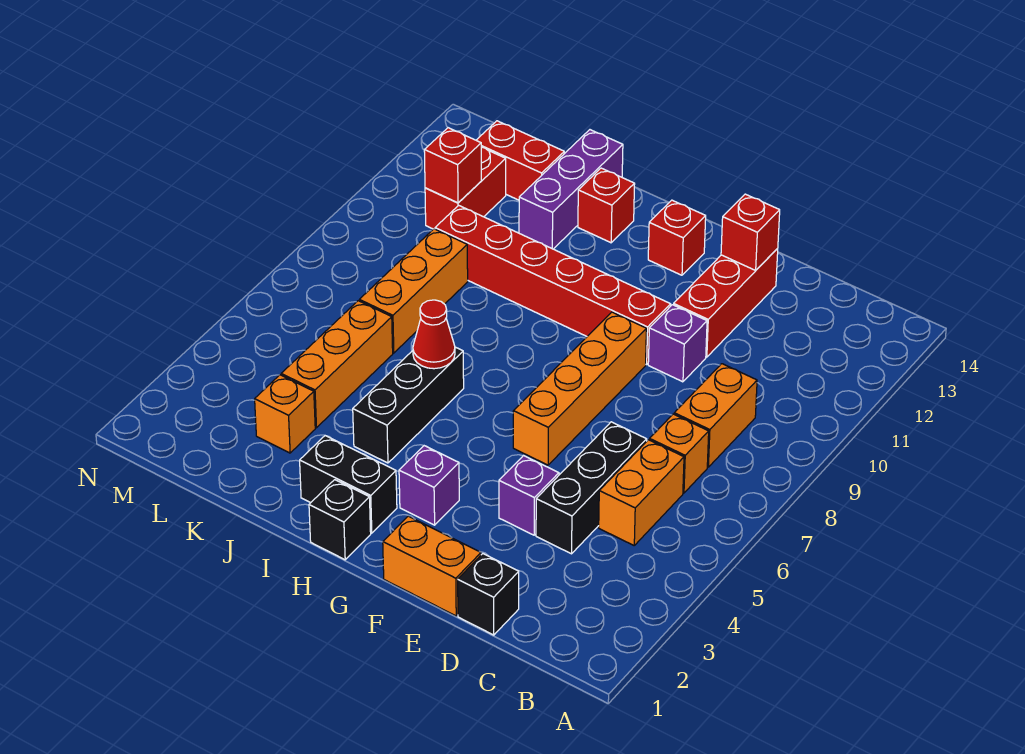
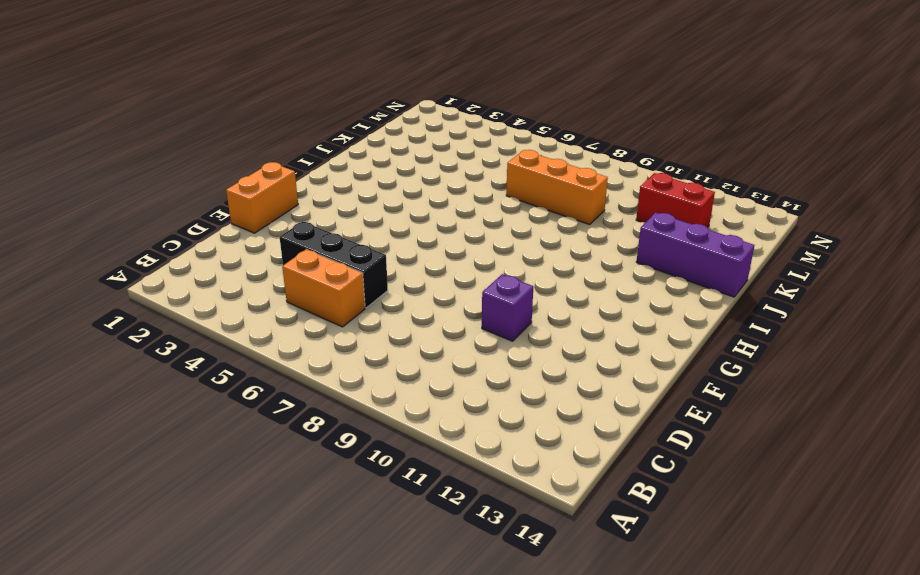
none -> orange brick C7 level 1
none -> orange brick C8:C9 level 1
none -> black brick D1 level 1

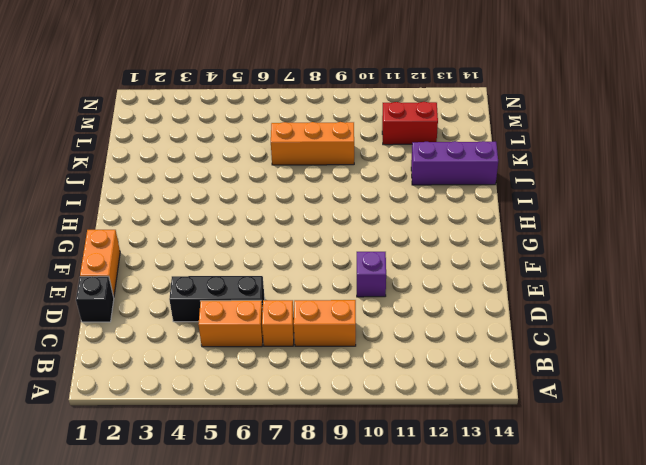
none -> purple brick E4 level 1
none -> red brick E11:E13 level 1
none -> orange brick F6:F9 level 1

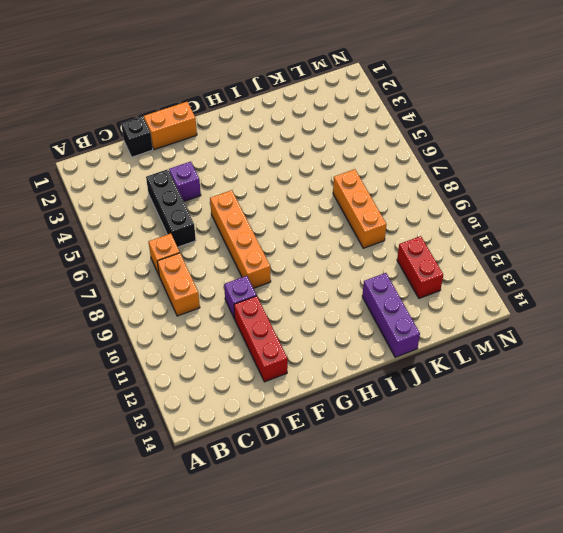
none -> orange brick C5:C6 level 1
none -> red brick F10:K10 level 1
none -> purple brick G3 level 1

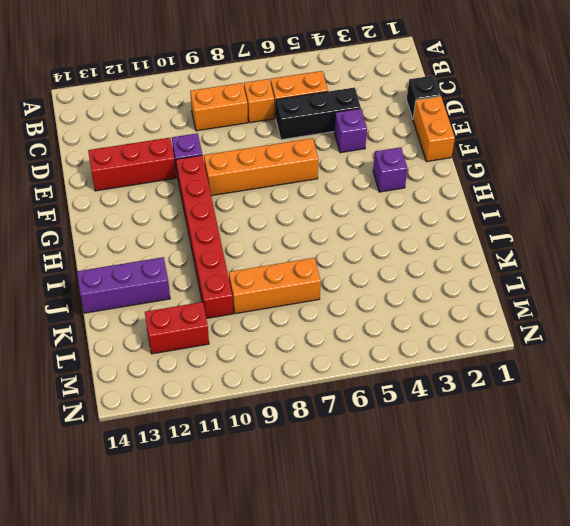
none -> red brick G13 level 1
none -> black brick H1 level 1
none -> black brick H2:I2 level 1

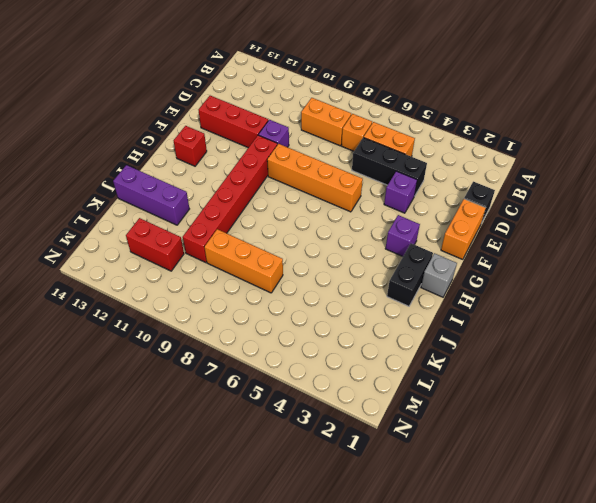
grey brick H1 level 1 -> black brick H1 level 1
none -> black brick I4:I6 level 1
none -> red brick I13 level 1
none -> orange brick K3 level 1

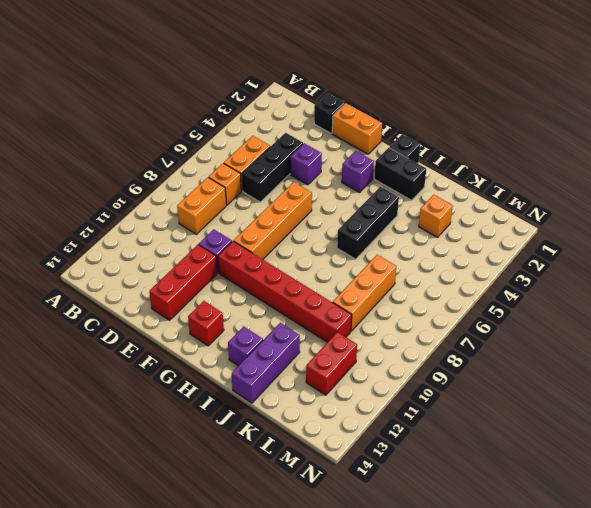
purple brick I13 level 1 -> red brick I13 level 1
none -> orange brick K4:K6 level 1
none -> red brick K13:L13 level 1
none -> red brick E13 level 2

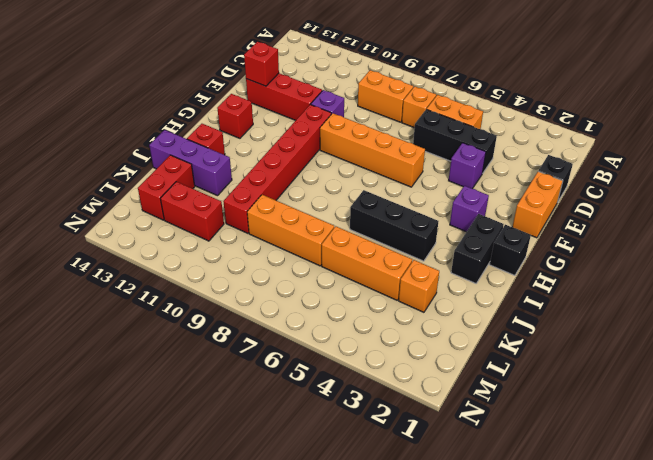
none -> red cone I6 level 2
none -> red brick L11 level 2

